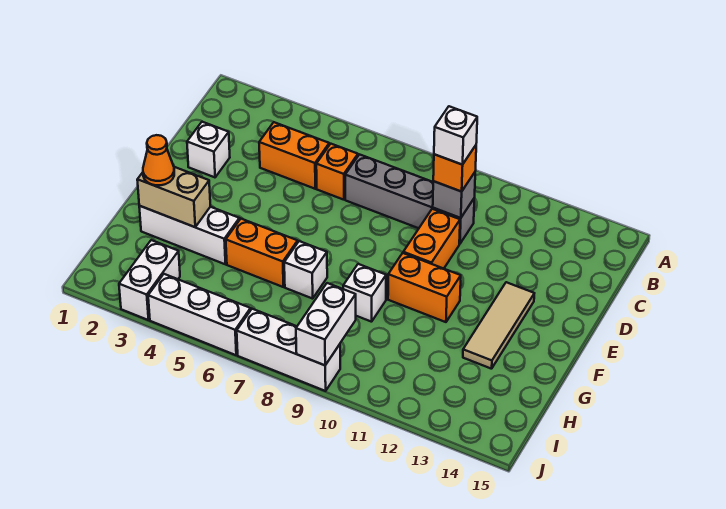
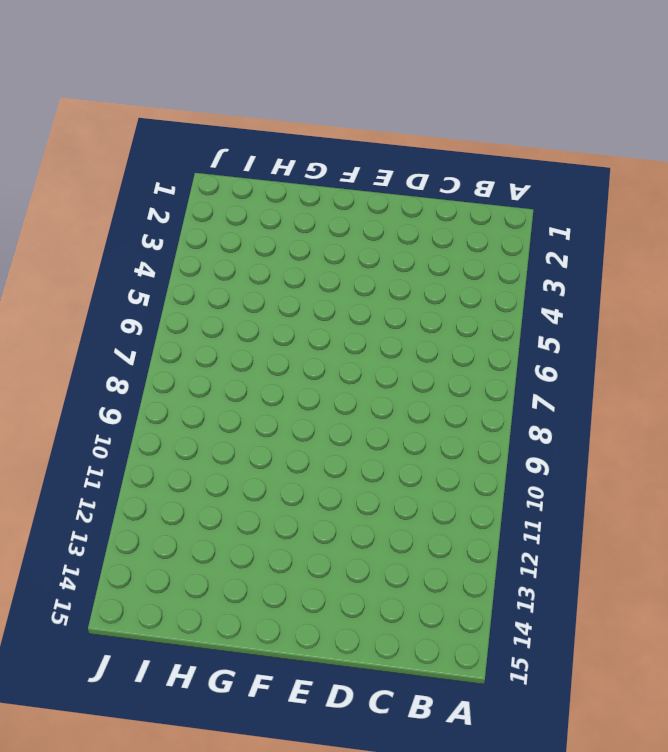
none -> orange brick C4:C5 level 1
none -> orange brick C6 level 1
none -> grey brick C7:C10 level 1

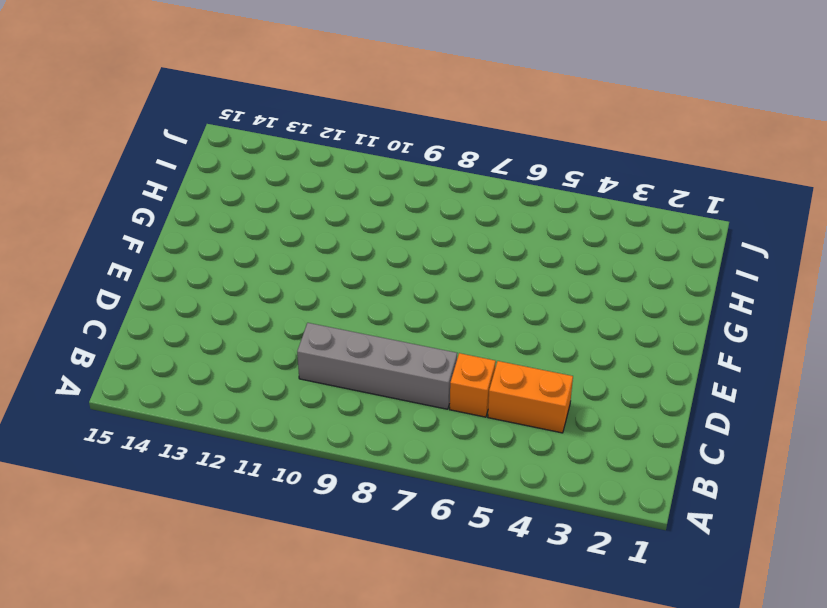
none -> white brick D2 level 1
none -> orange brick D10:E10 level 1
none -> tan tile E13:G13 level 1

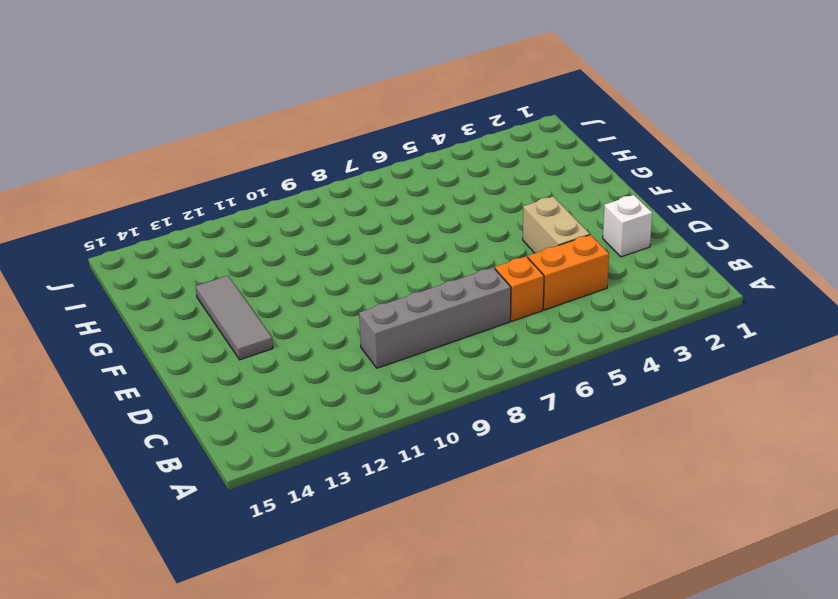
tan brick D4:E4 level 1 -> tan brick G2:G3 level 2
grey tile E13:G13 level 1 -> tan tile E13:G13 level 1
none -> orange brick D10:E10 level 1
none -> orange brick F10:F11 level 1
none -> white brick G2:G4 level 1

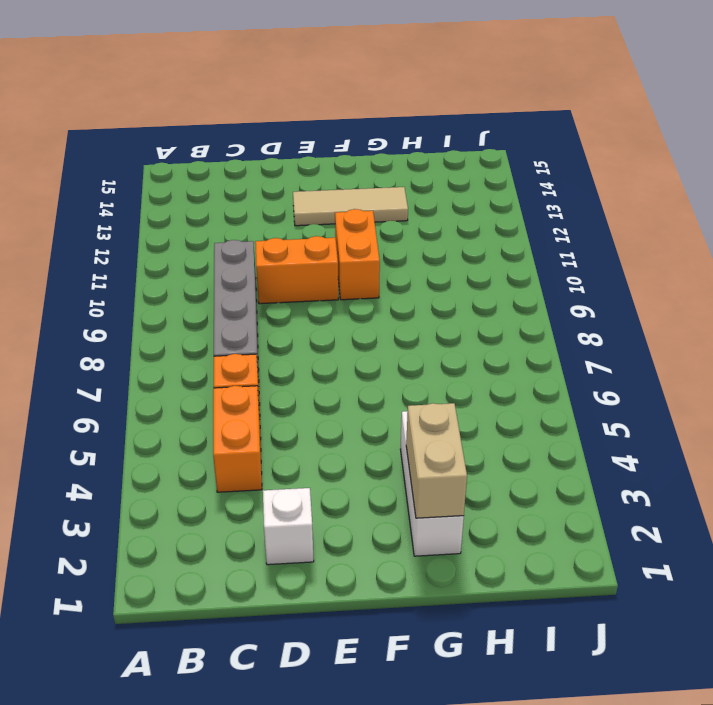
none -> orange brick G5:G6 level 1
none -> white brick G7 level 1
none -> white brick G9 level 1

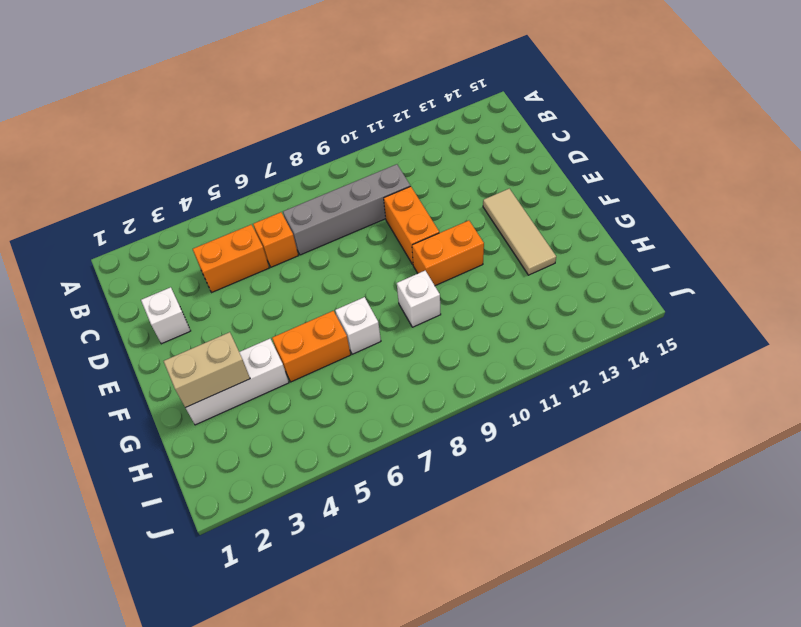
none -> white brick I3:J3 level 1
none -> white brick J4:J6 level 1
none -> white brick J7:J9 level 1

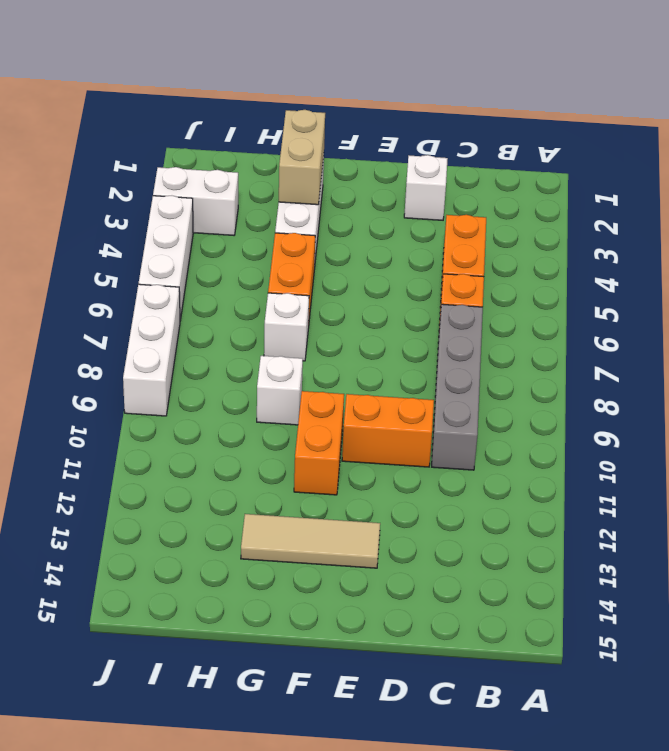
none -> grey brick C10 level 2
none -> white brick I9:J9 level 2
none -> orange brick C10 level 3

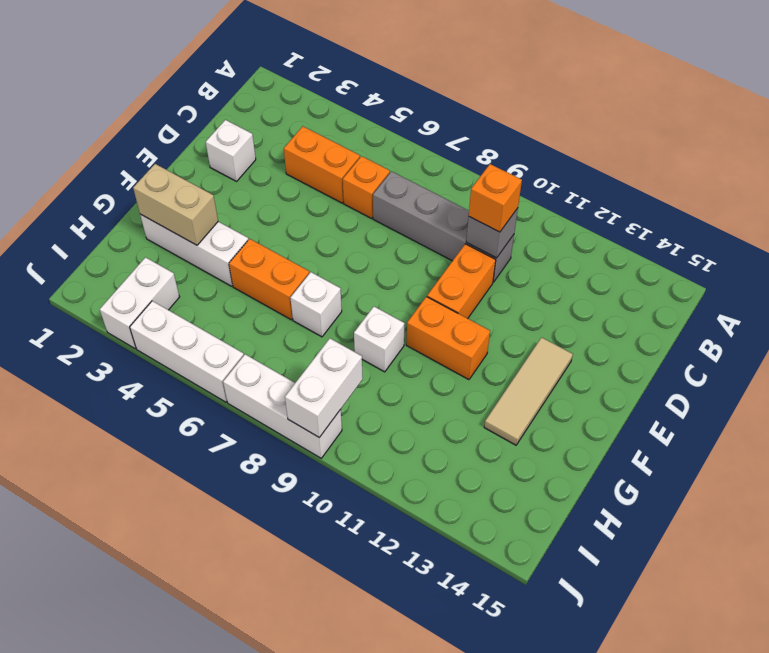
none -> orange cone G2 level 3
none -> white brick C10 level 4

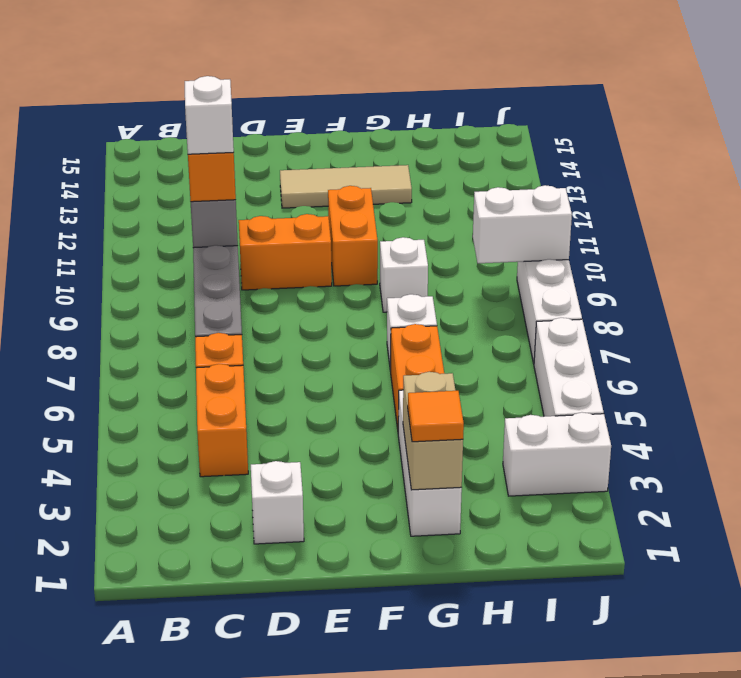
orange tile G2 level 3 -> orange cone G2 level 3

